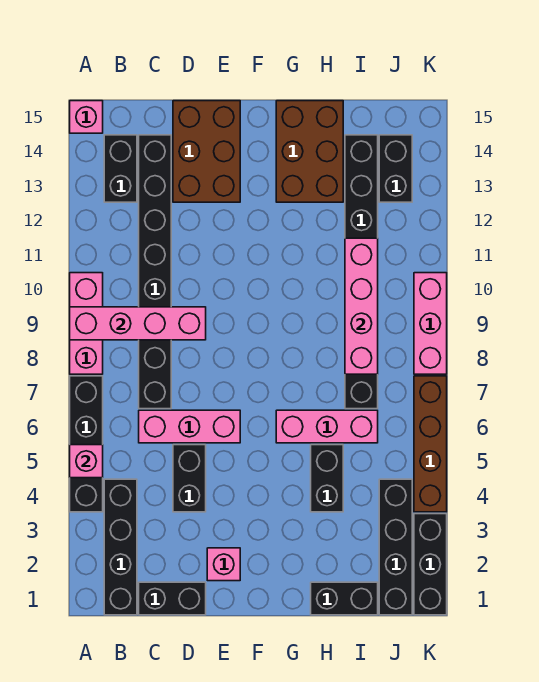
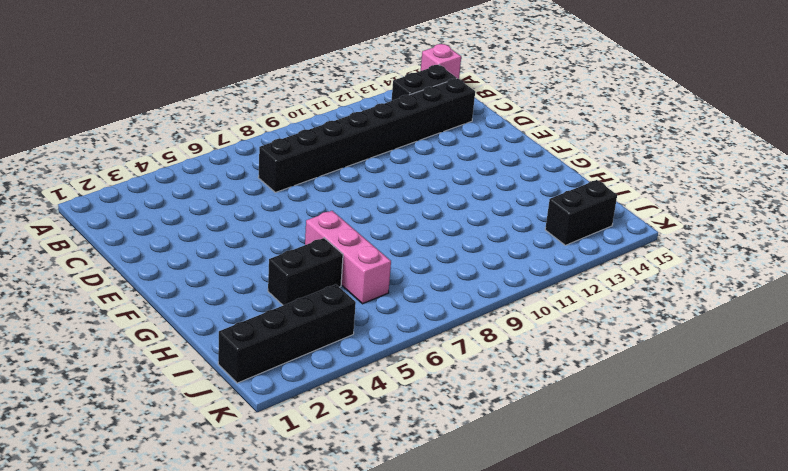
none -> black brick A4:A7 level 1
none -> pink brick A8:A10 level 1
none -> black brick B1:B4 level 1

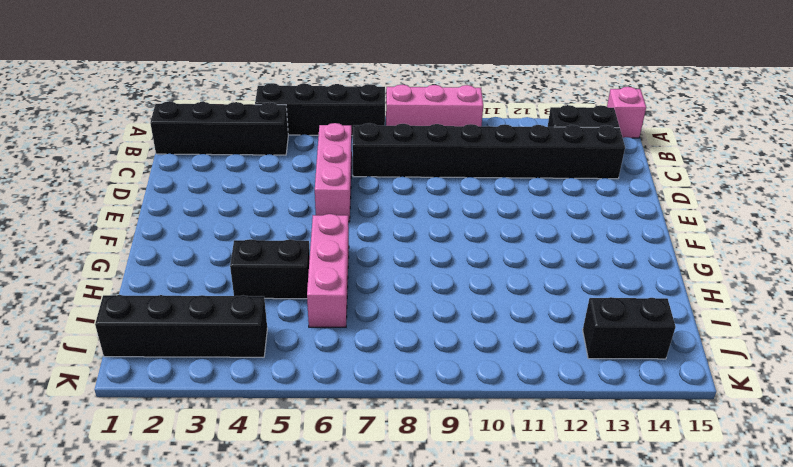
none -> black brick C1:D1 level 1
none -> black brick D4:D5 level 1
none -> brown brick D13:E15 level 1

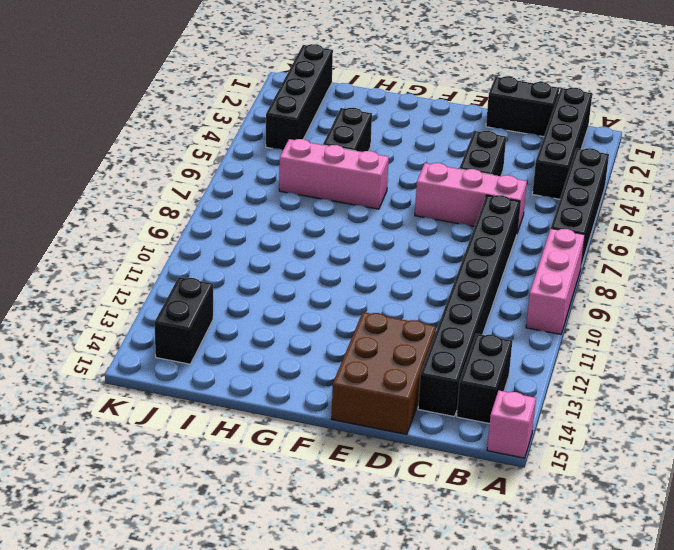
none -> pink brick E2 level 1
none -> brown brick G13:H15 level 1
none -> black brick H1:I1 level 1

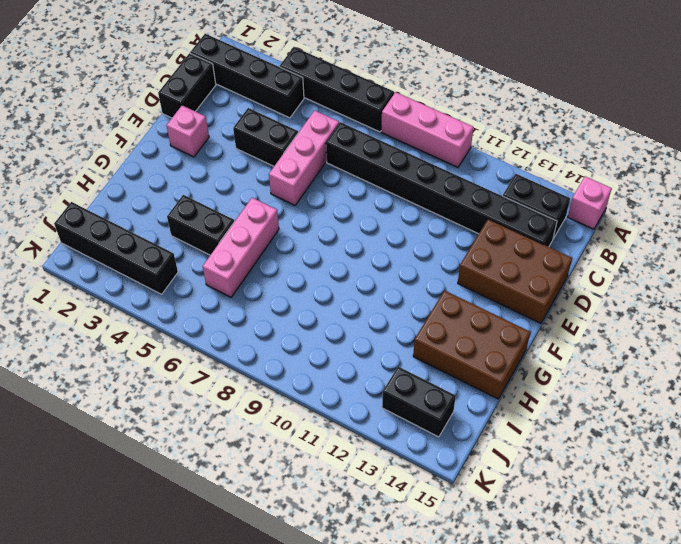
none -> black brick H1:I1 level 1
none -> black brick I7:I14 level 1
none -> black brick K1:K3 level 1

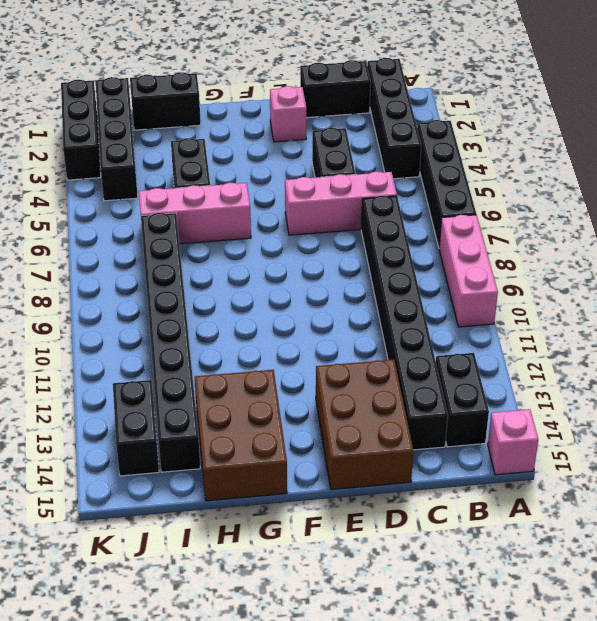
none -> brown brick K4:K7 level 1
none -> pink brick K8:K10 level 1
none -> pink brick A5 level 2

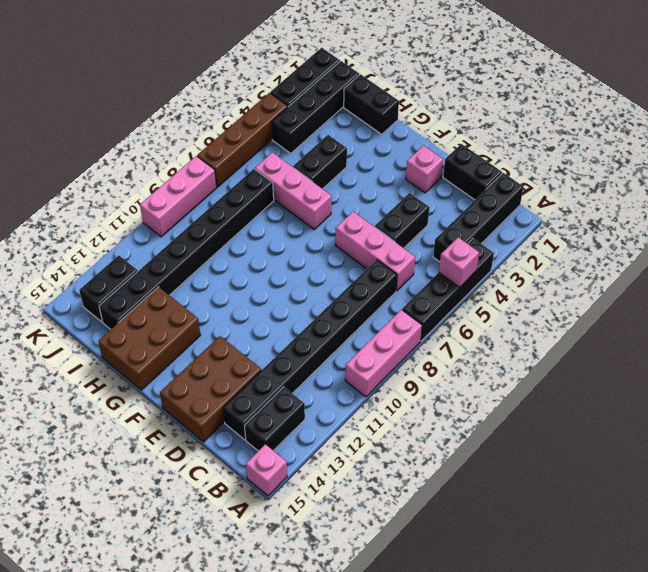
none -> pink brick A9:D9 level 2
none -> pink brick I8:I11 level 2

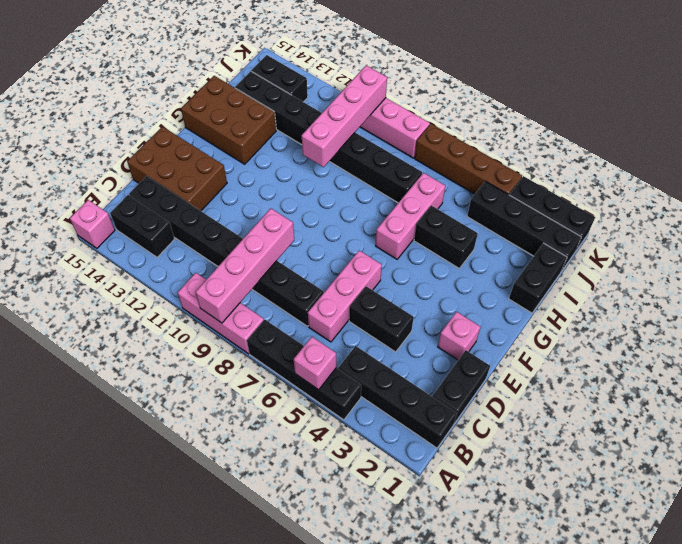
pink brick H10:K10 level 2 -> pink brick I8:I11 level 2

